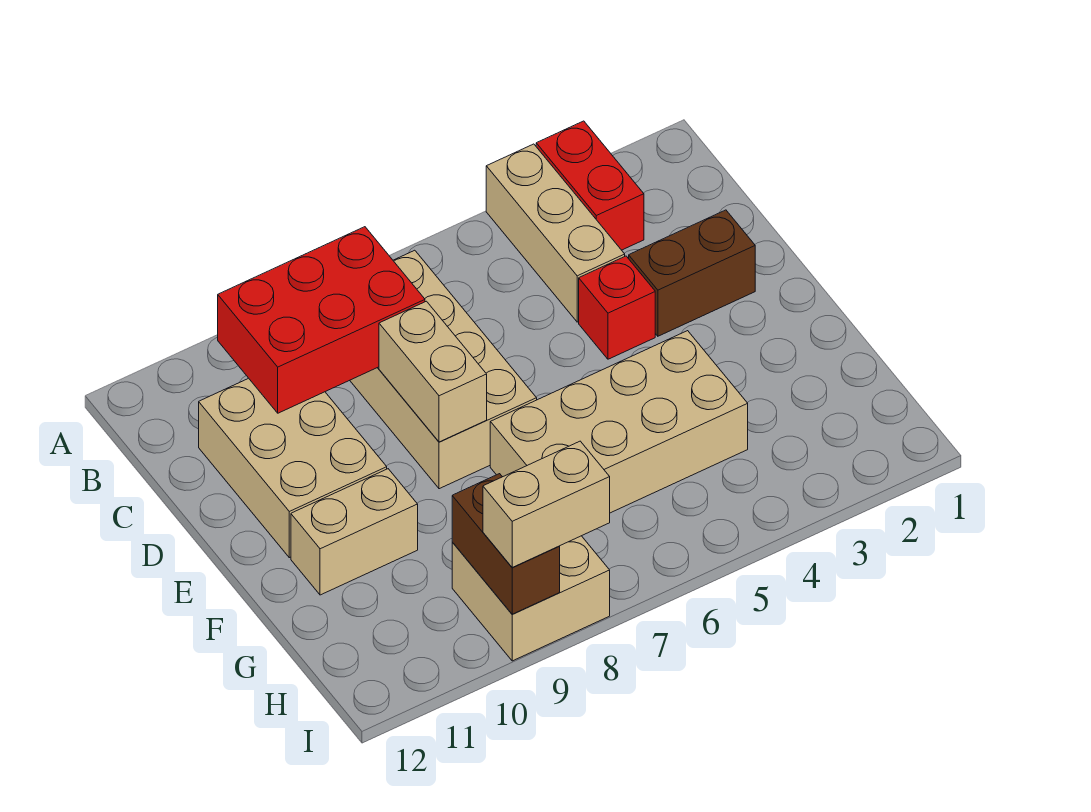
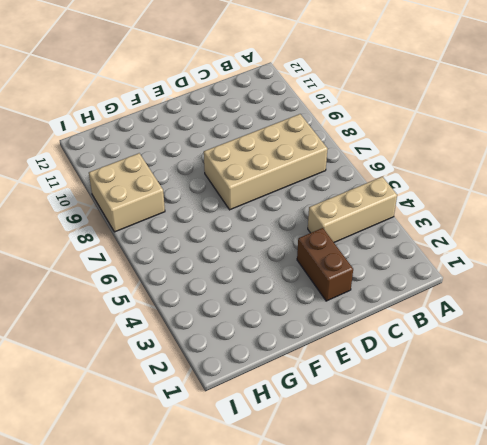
none -> red brick A3:B3 level 1
none -> tan brick C10:E11 level 1
none -> red brick D4 level 1

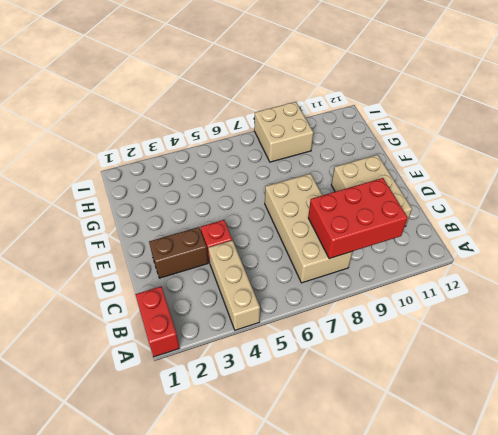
red brick A1:B1 level 1 -> red brick A3:B3 level 1
none -> tan brick F4:G7 level 1
none -> tan brick F10:F11 level 1
none -> tan brick D8:E8 level 2

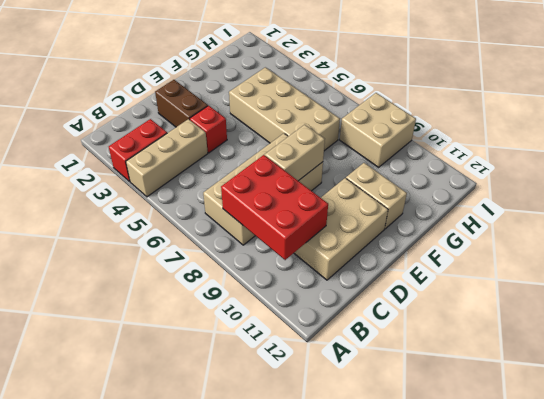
none -> brown brick H9:I9 level 2
none -> tan brick I8:I9 level 3

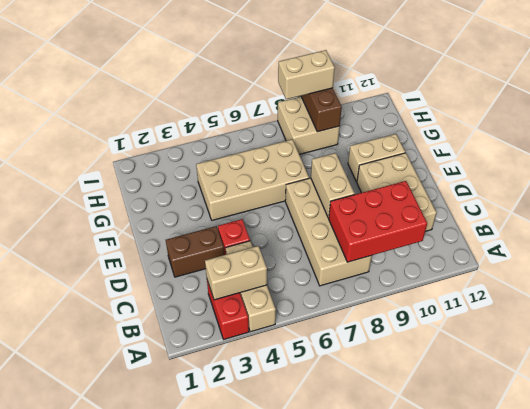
tan brick B3:B4 level 2 -> none

